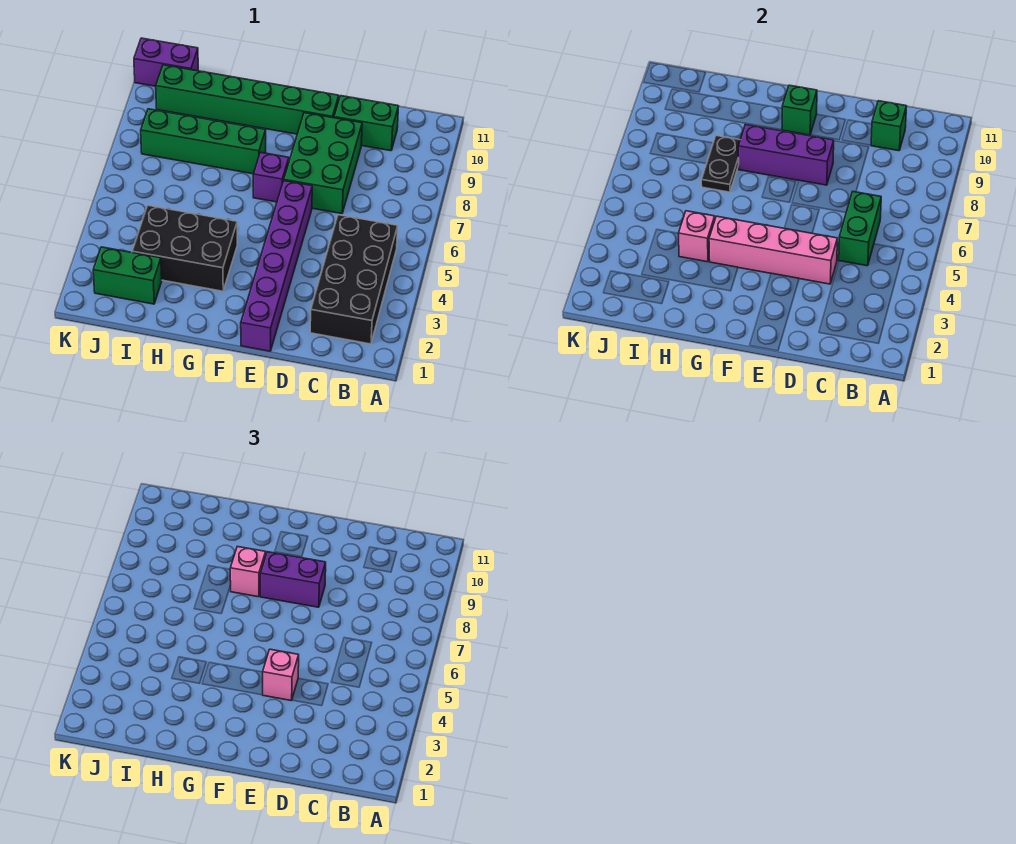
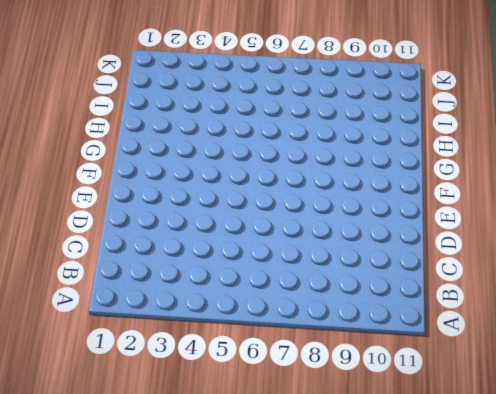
none -> black brick B2:C5 level 1
none -> green brick C10:D10 level 1
none -> green brick D7:E9 level 1

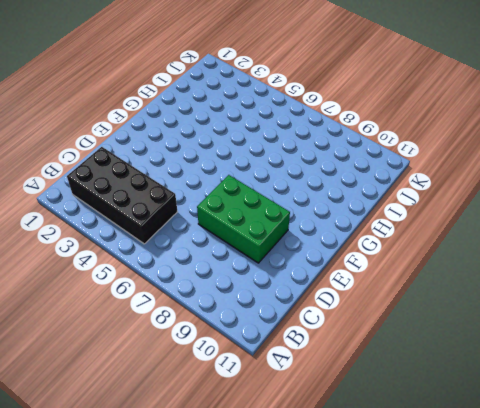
none -> green brick C10:D10 level 1
none -> purple brick E1:E6 level 1
none -> green brick E10:J10 level 1

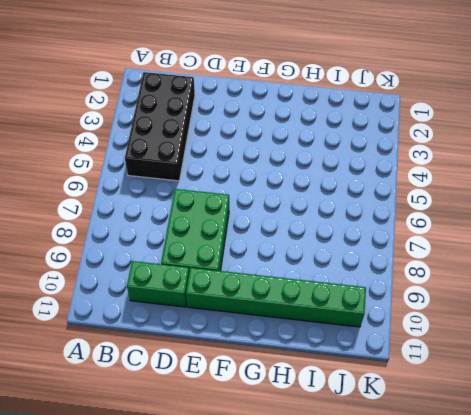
none -> purple brick E1:E6 level 1
none -> purple brick F7 level 1
none -> black brick G3:I4 level 1

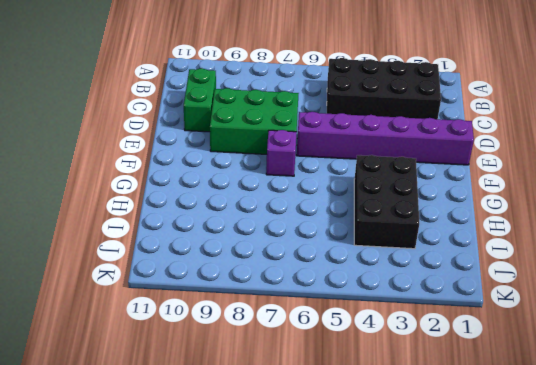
none -> green brick E10:J10 level 1
none -> green brick G8:J8 level 1
none -> green brick I2:J2 level 1

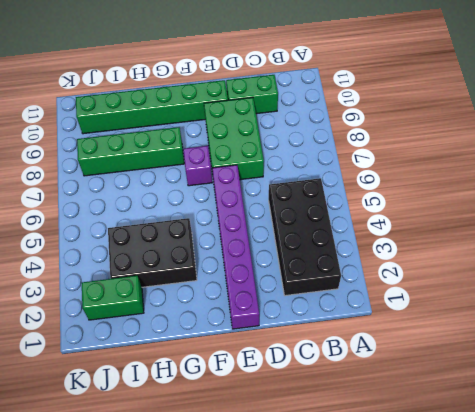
none -> purple brick J11:K11 level 1
none -> green brick C5:C6 level 2
none -> green brick C10 level 2

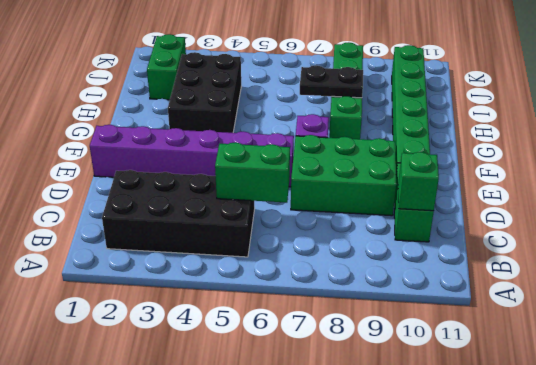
none -> purple brick J11:K11 level 1
none -> pink brick D4:G4 level 2
none -> purple brick E8:G8 level 2

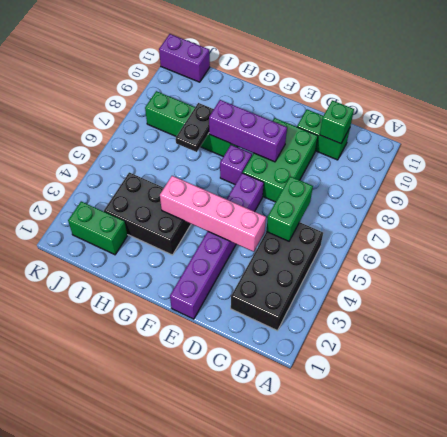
none -> green brick E10:J10 level 1
none -> green brick F10 level 2
none -> pink brick H4 level 2

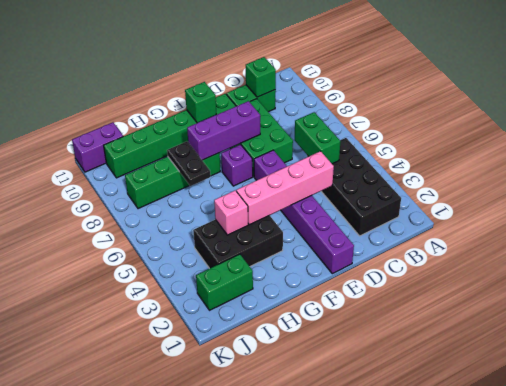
none -> pink brick E4 level 3
none -> purple brick E8:F8 level 3
none -> pink brick G8 level 3

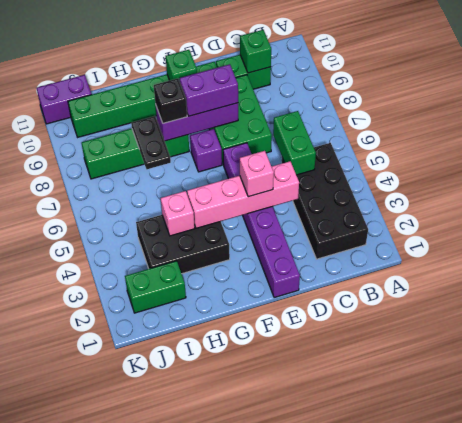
black brick G8 level 3 -> pink brick G8 level 3

